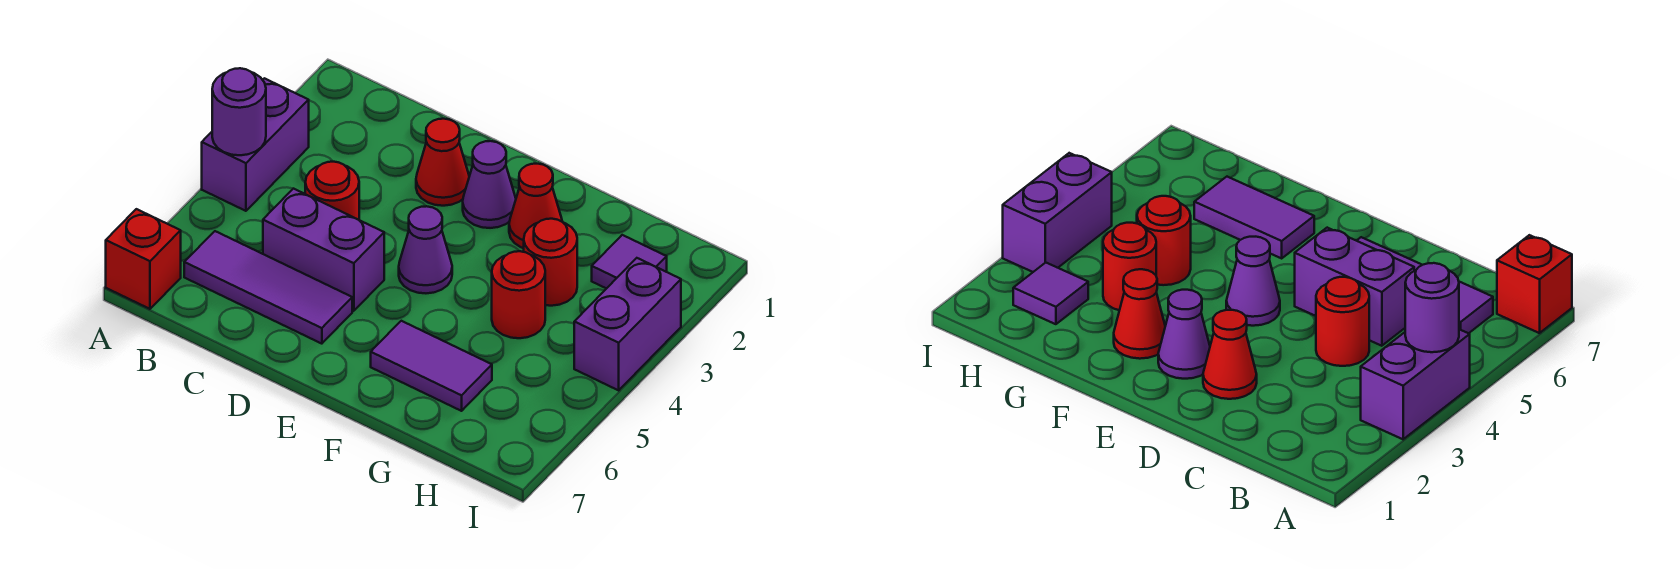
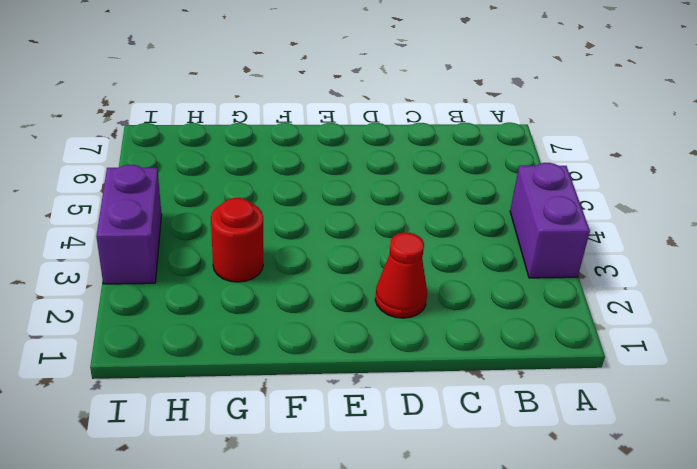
none -> red brick A7 level 1
none -> purple tile B6:D6 level 1
none -> red round brick C4 level 1

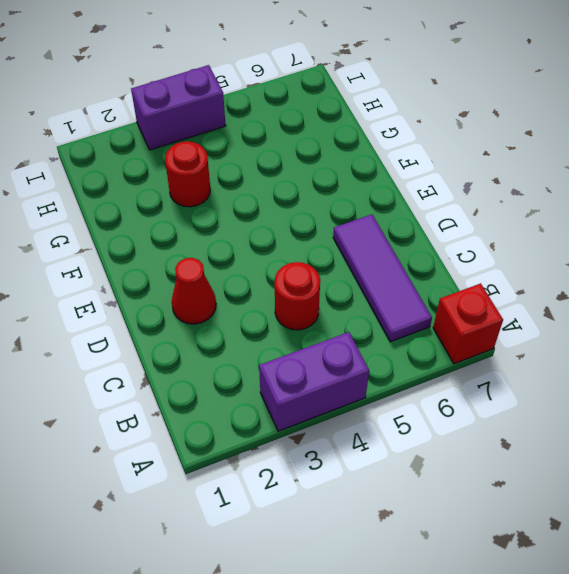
none -> purple brick C5:D5 level 1
none -> purple cone E2 level 1
none -> purple cone E4 level 1

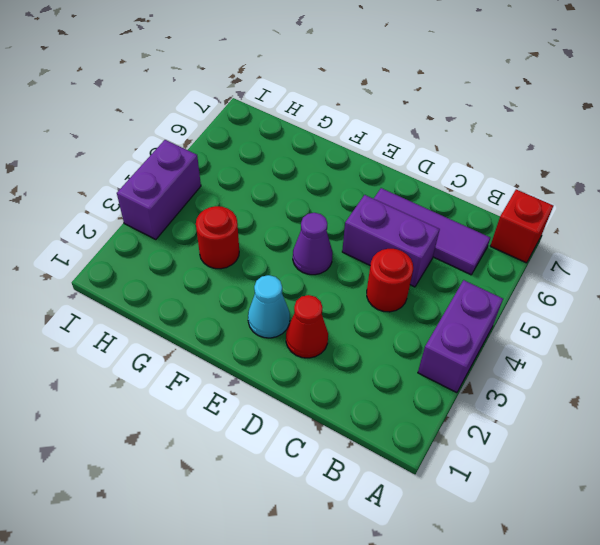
cyan cone E2 level 1 -> purple cone E2 level 1
none -> red cone F2 level 1
none -> purple tile F6:G6 level 1
none -> red round brick G4 level 1

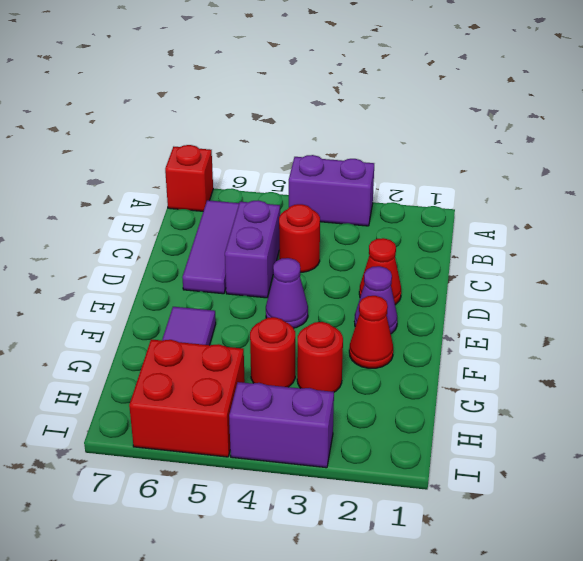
red brick H5:I6 level 1 -> none
none -> purple tile H2 level 1
none -> purple round brick A4 level 2

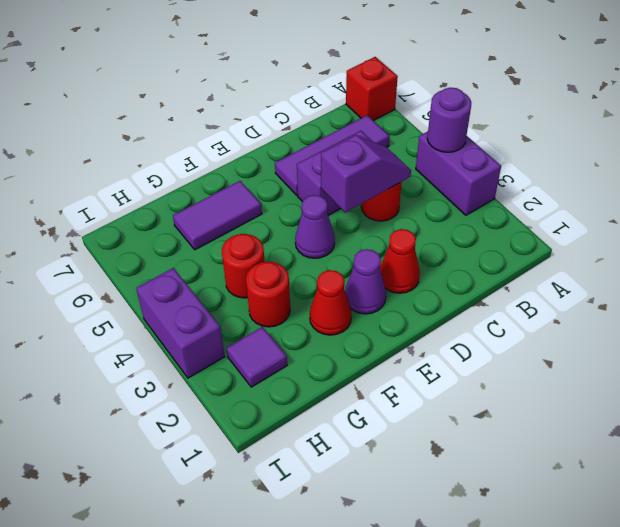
purple slope C4:D4 level 2 top D -> none

